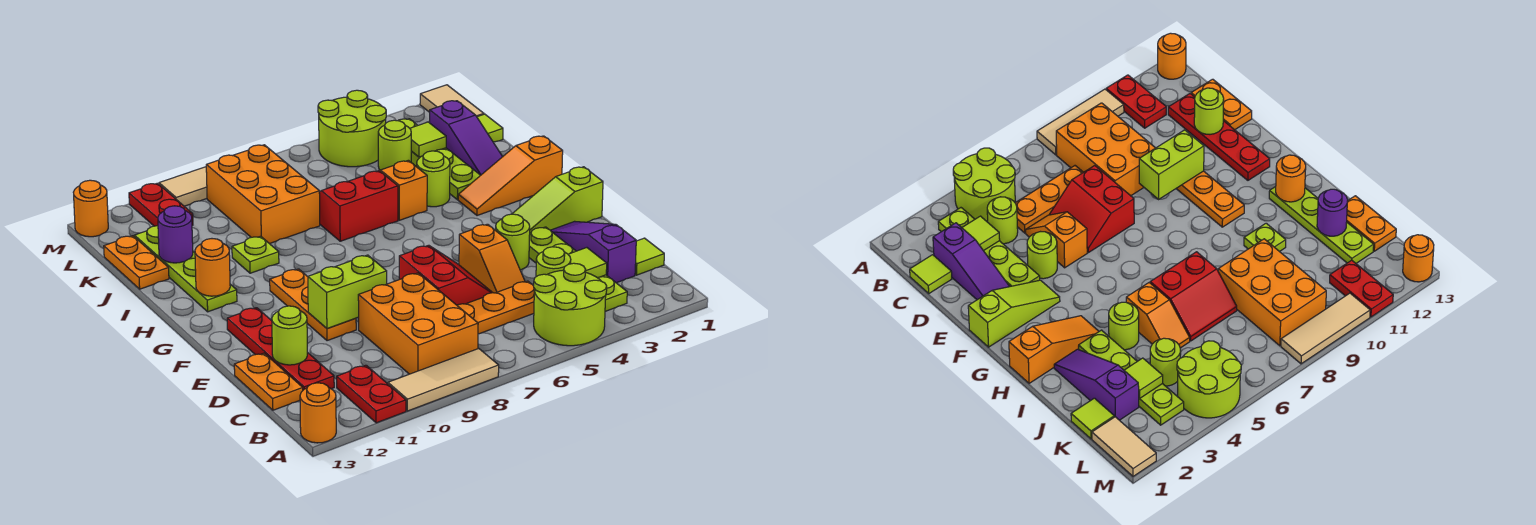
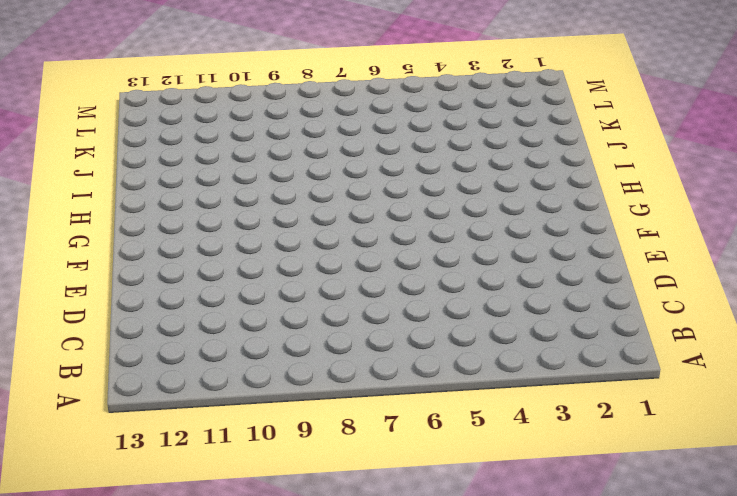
none -> lime round brick A4:B5 level 1
none -> tan tile A8:A10 level 1
none -> red plate A11:B11 level 1
none -> orange round brick A13 level 1

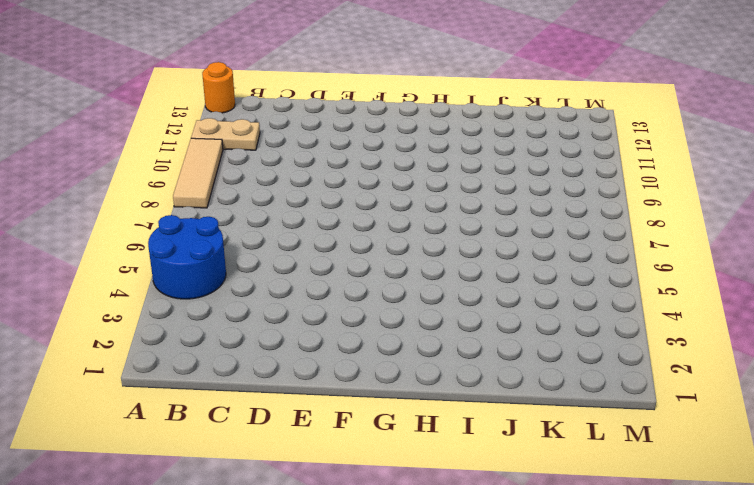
blue round brick A4:B5 level 1 -> lime round brick A4:B5 level 1
tan plate A11:B11 level 1 -> red plate A11:B11 level 1
none -> lime plate B3:E3 level 1
none -> orange brick B8:D9 level 1
none -> lime tile C1 level 1
none -> purple slope C2:E2 level 1 top C

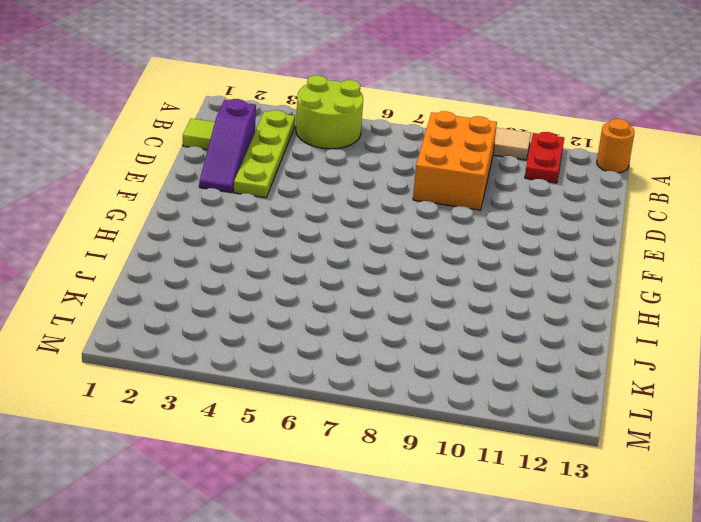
none -> lime round brick C4 level 1
none -> orange plate C5:C7 level 1
none -> red plate C12:F12 level 1
none -> orange plate C13:D13 level 1

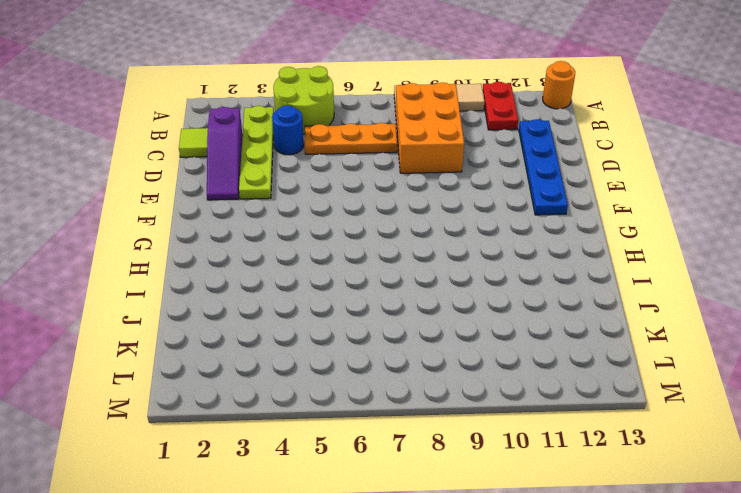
blue round brick C4 level 1 -> lime round brick C4 level 1
blue plate C12:F12 level 1 -> red plate C12:F12 level 1
none -> orange plate C13:D13 level 1
none -> orange slope D5:E5 level 1 top E
none -> red slope D6:E7 level 1 top 7
none -> lime round brick E4 level 1

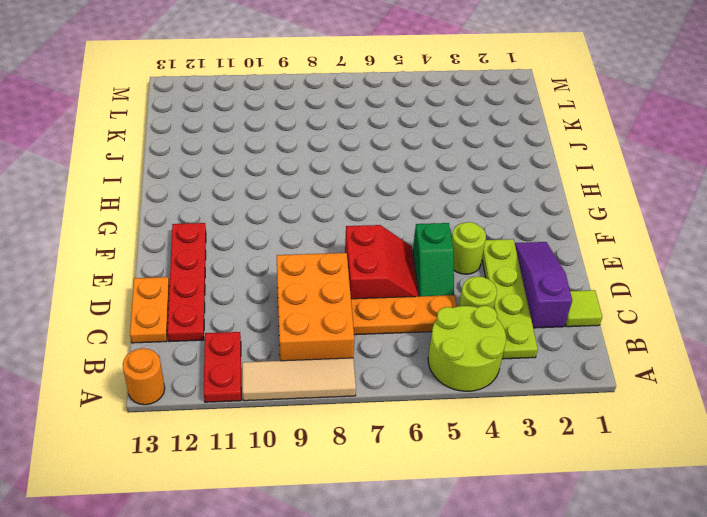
green slope D5:E5 level 1 top E -> orange slope D5:E5 level 1 top E
none -> orange plate E10:G10 level 1
none -> lime slope F1:F3 level 1 top 1
none -> orange slope H1:H3 level 1 top 1
none -> lime plate H12:K12 level 1

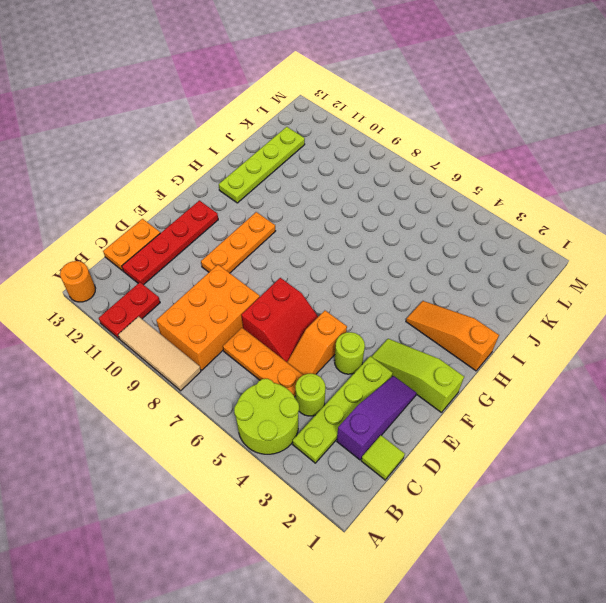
none -> purple slope I2:K2 level 1 top K
none -> lime plate I3:L3 level 1
none -> lime round brick I4 level 1
none -> orange slope I5:J5 level 1 top I

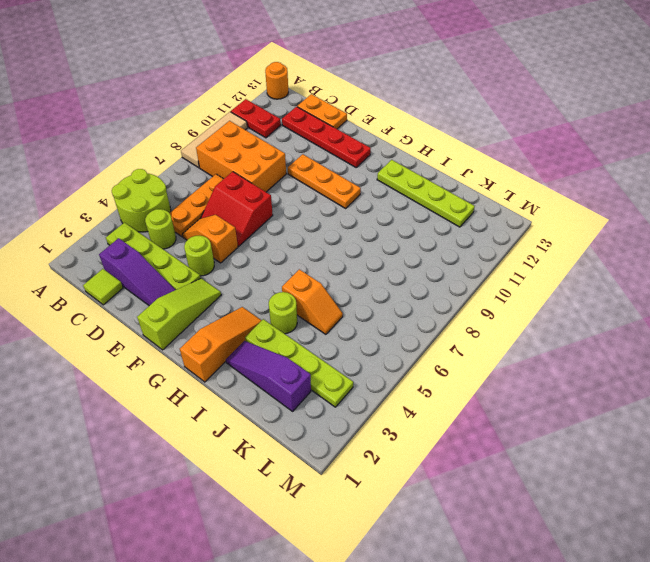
none -> red slope I6:J7 level 1 top I
none -> lime plate I10 level 1
none -> orange brick J8:L9 level 1
none -> orange plate J13:K13 level 1

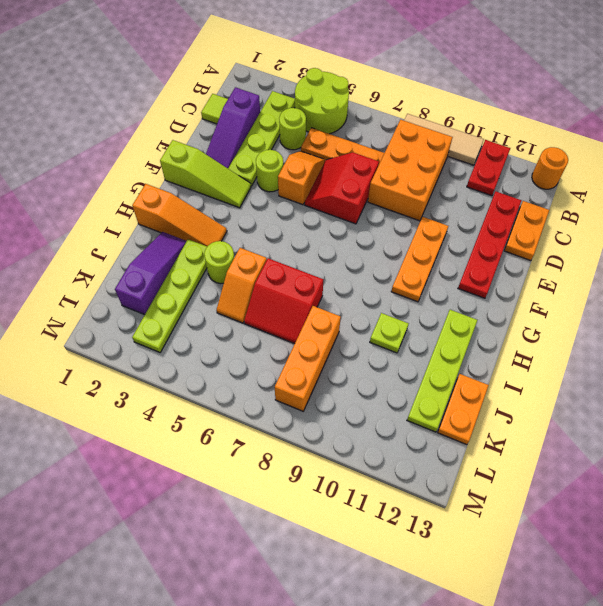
orange brick J8:L8 level 1 -> orange brick J8:L9 level 1
none -> lime tile K1 level 1
none -> lime round brick K4 level 1
none -> tan tile L1:M1 level 1
none -> lime round brick L4:M5 level 1

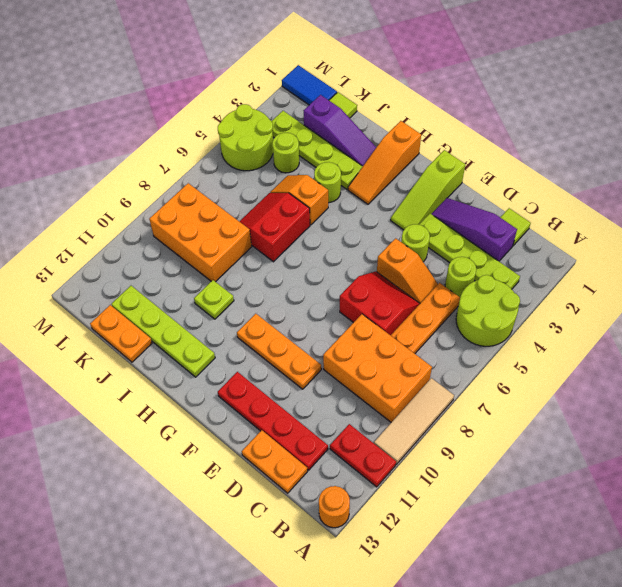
blue tile L1:M1 level 1 -> tan tile L1:M1 level 1
none -> red plate L11:M11 level 1
none -> tan tile M8:M10 level 1
none -> orange round brick M13 level 1
none -> lime tile C3 level 2

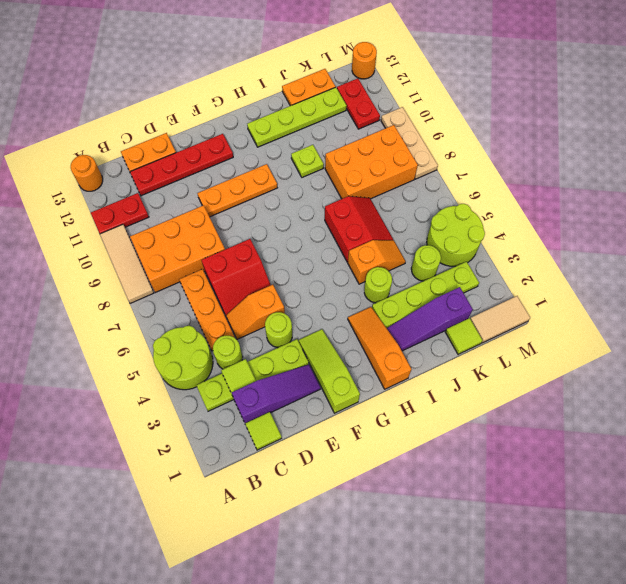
red plate L11:L12 level 1 -> red plate L11:M11 level 1
tan plate M8:M10 level 1 -> tan tile M8:M10 level 1
none -> lime round brick D12 level 2
none -> lime brick E9:E10 level 2
none -> orange round brick H12 level 2
none -> purple round brick J12 level 2

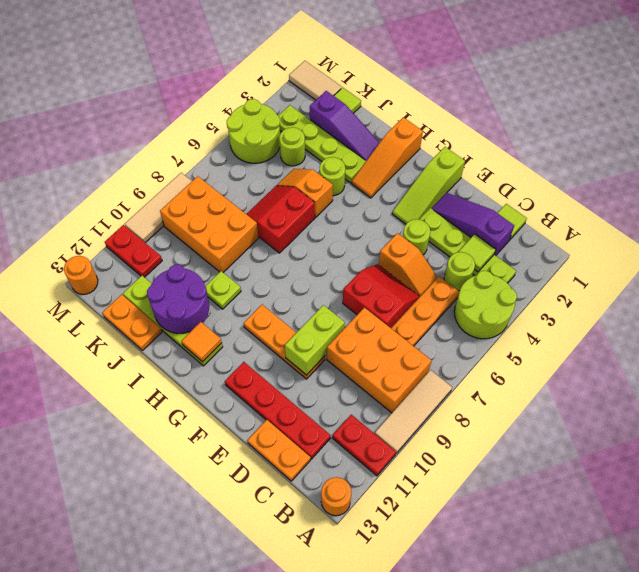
orange tile H12 level 2 -> orange round brick H12 level 2
purple round brick I11:J12 level 2 -> purple round brick J12 level 2
none -> lime round brick D12 level 2
none -> lime tile K3 level 2

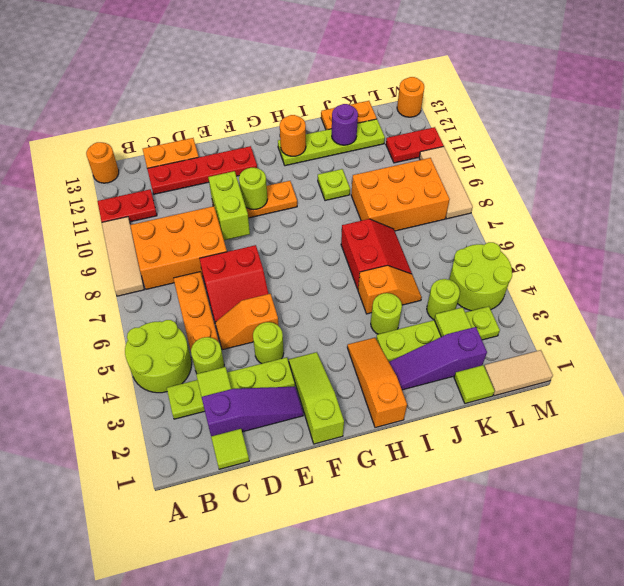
lime round brick F10 level 2 -> lime round brick D12 level 2

